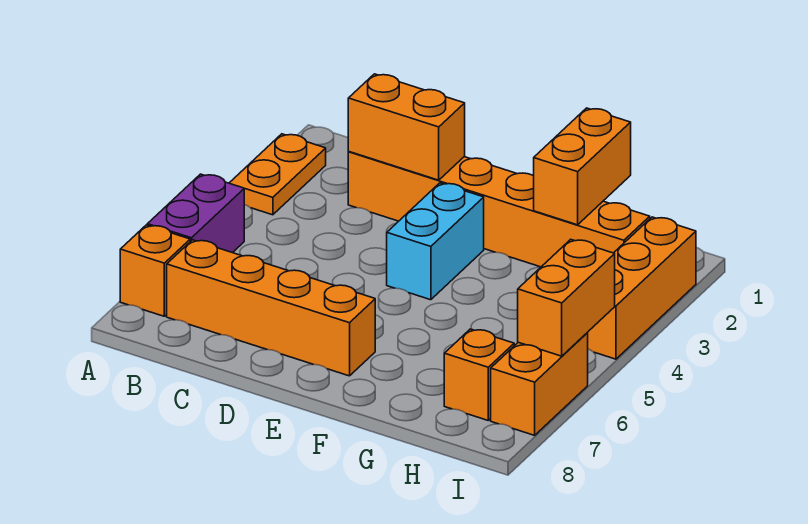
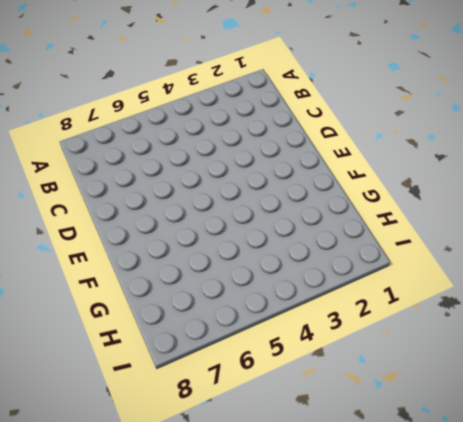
none -> orange plate A2:A3 level 1
none -> purple brick A5:A6 level 1
none -> orange brick A7 level 1

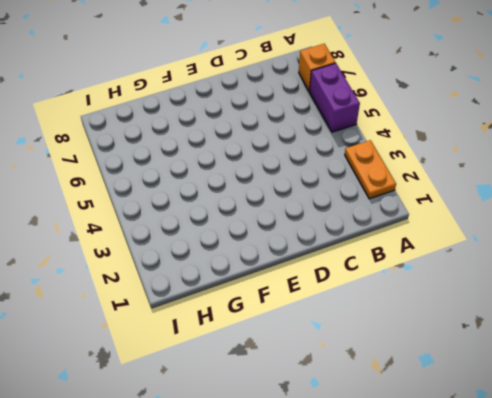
none -> orange brick B7:E7 level 1
none -> orange brick C2:H2 level 1
none -> cyan brick E3:E4 level 1

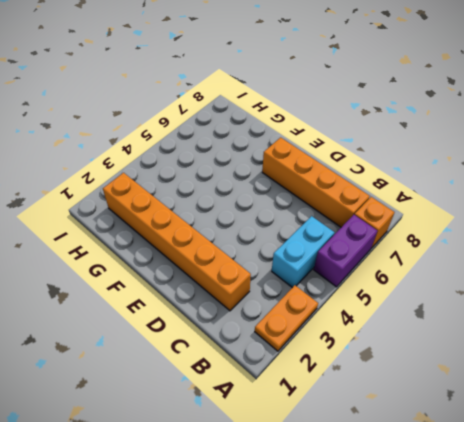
cyan brick B4:B5 level 1 -> cyan brick E3:E4 level 1
none -> orange brick H7 level 1
none -> orange brick I2:I4 level 1
none -> orange brick I6:I7 level 1

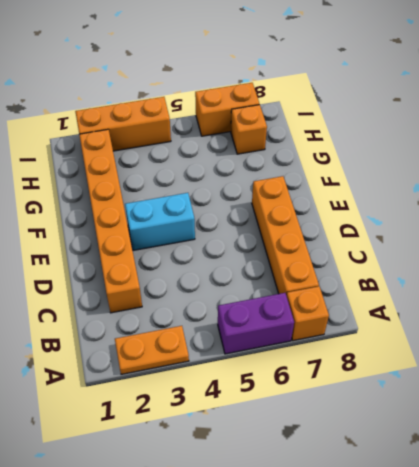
none -> orange brick C2:D2 level 2
none -> orange brick G1:G2 level 2
none -> orange brick I5:I6 level 2

